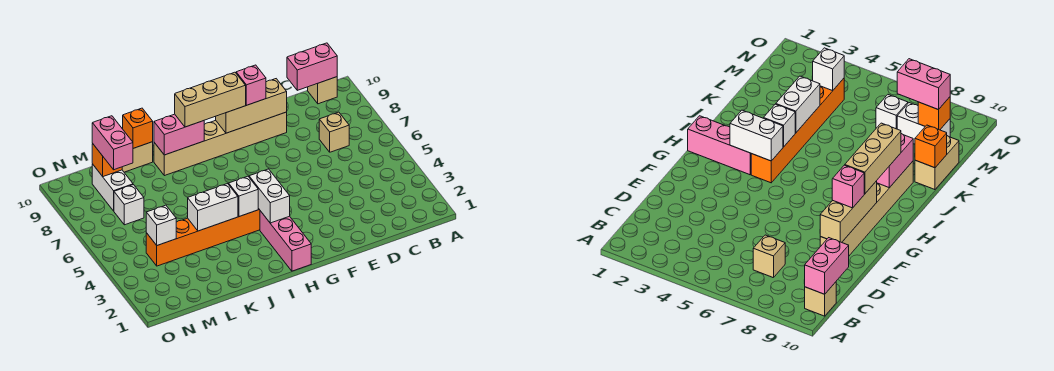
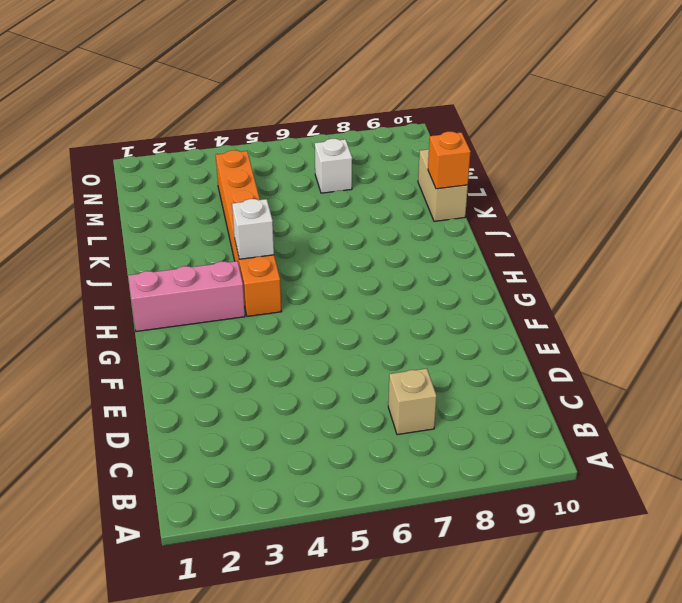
none -> tan brick B10 level 1
none -> tan brick E9:J9 level 1
none -> white brick M8:M9 level 1

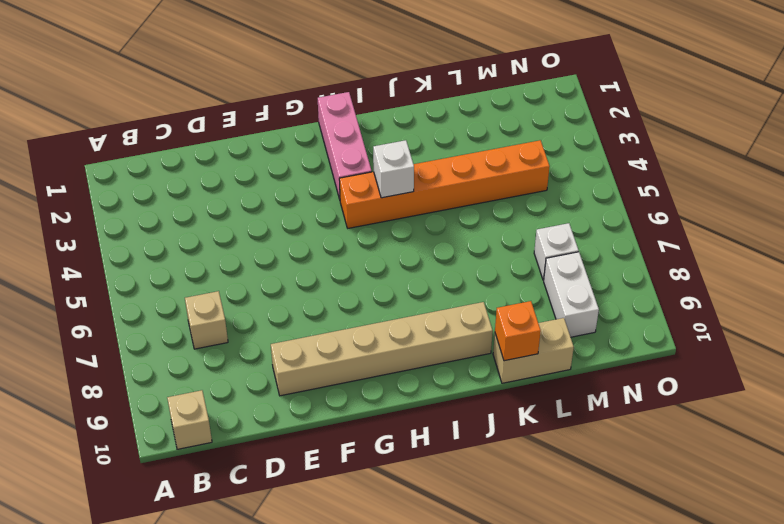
none -> pink brick B10:C10 level 2
none -> tan brick E9:G9 level 2
none -> white brick H3:H4 level 2

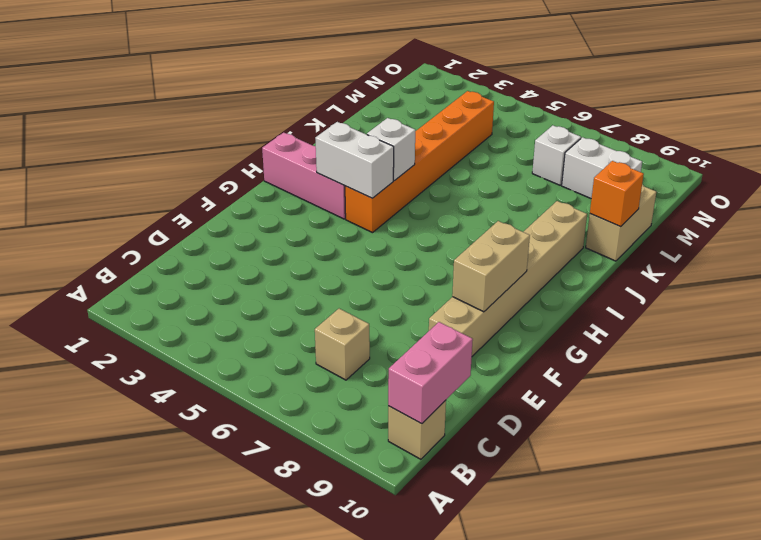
tan brick F9:G9 level 2 -> tan brick E9:G9 level 2
none -> pink brick I9:J9 level 2
none -> white brick J4:K4 level 2
none -> white brick M4 level 2

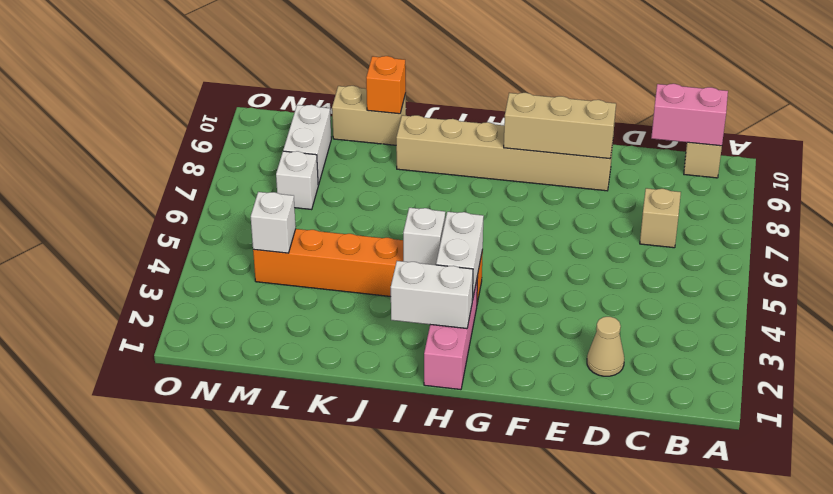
tan cone D2 level 1 -> none
white brick H2:I2 level 2 -> white brick J4:K4 level 2
none -> pink brick I9:J9 level 2
none -> orange brick M9 level 2
none -> pink brick F9 level 3

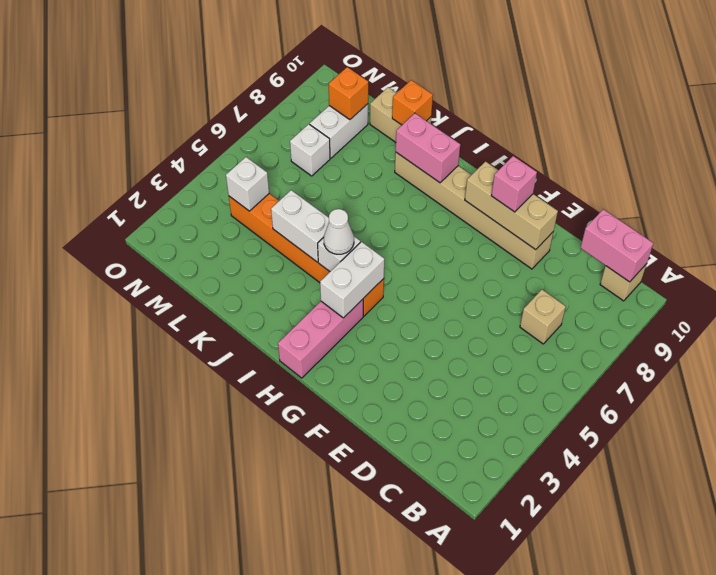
white cone I4 level 3 -> none
none -> tan brick G9:I9 level 3
none -> pink brick M8:M9 level 3

